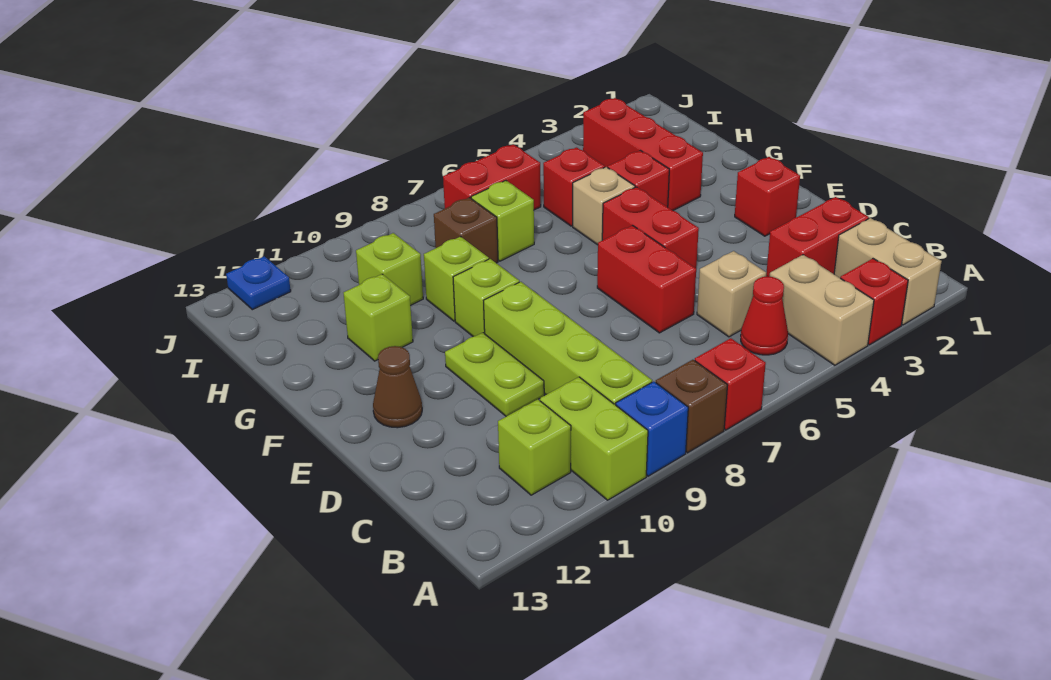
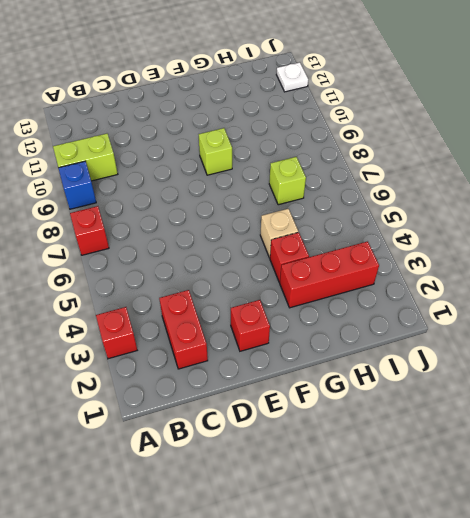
white plate J12 level 1 -> blue plate J12 level 1
none -> tan brick A2:B2 level 1
none -> tan brick A4:B4 level 1
none -> brown brick A8 level 1

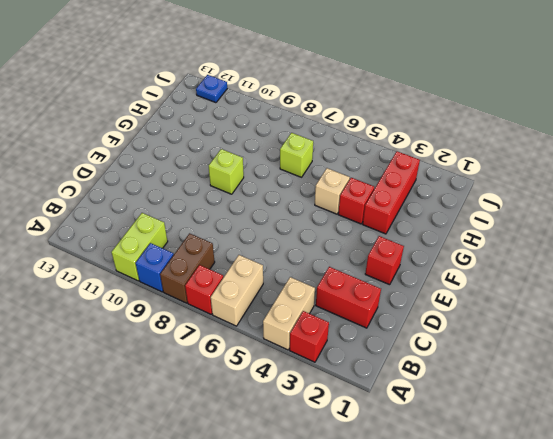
tan brick A6:B6 level 1 -> tan brick A2:B2 level 1
brown brick A8:B8 level 1 -> brown brick A8 level 1
none -> red cone B5 level 1
none -> lime brick B9:E9 level 1
none -> lime brick B11 level 1

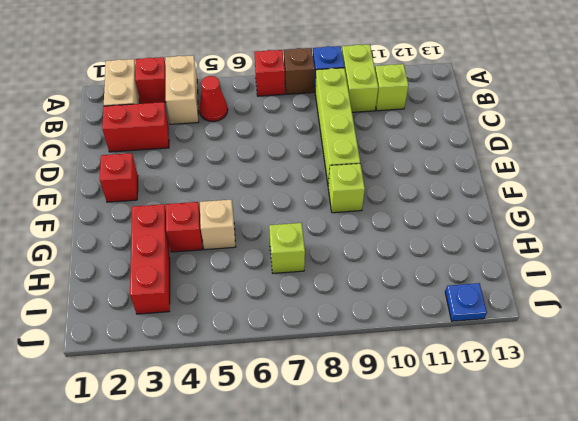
none -> tan brick C5 level 1
none -> red brick D6:E6 level 1
none -> lime plate D10:E10 level 1

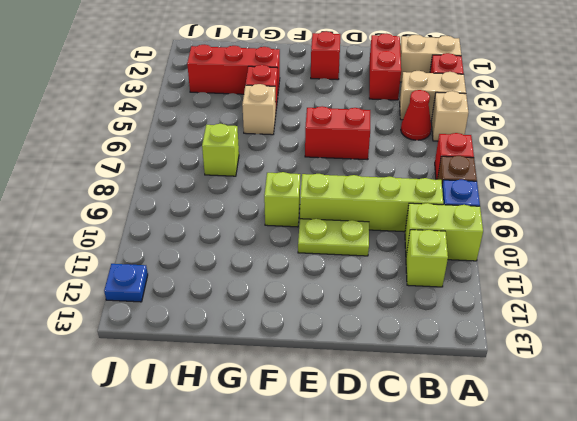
tan brick A5 level 1 -> tan brick C5 level 1
none -> red brick E5:F5 level 1
none -> brown cone E12 level 1
none -> lime brick G9 level 1

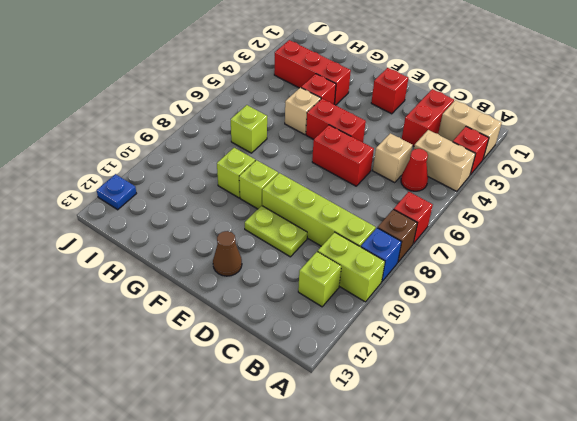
none -> lime brick G11 level 1
none -> red brick H5 level 1
none -> brown brick H8 level 1

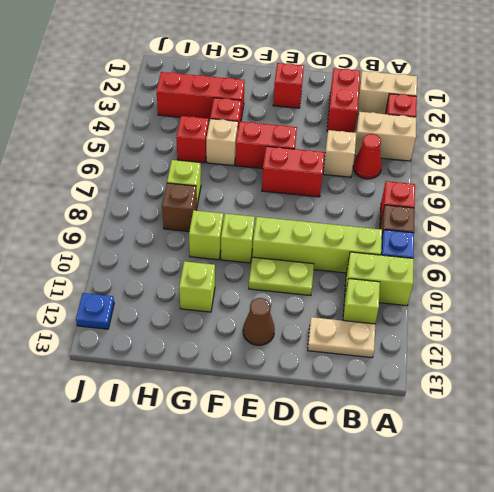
tan plate B12:C12 level 1 -> none
none -> lime brick H10 level 1
none -> red brick I6:I7 level 1

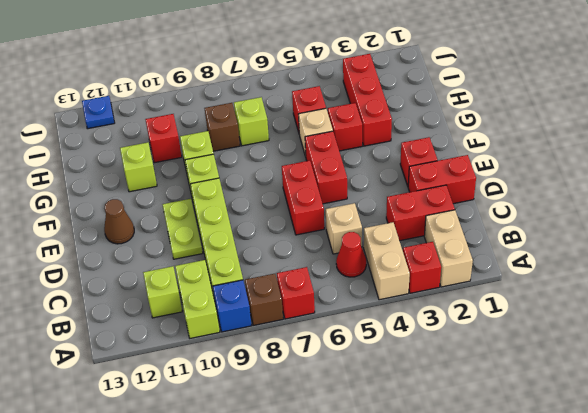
red brick D1:D2 level 1 -> red brick I6:I7 level 1
red brick H10 level 1 -> lime brick H10 level 1

